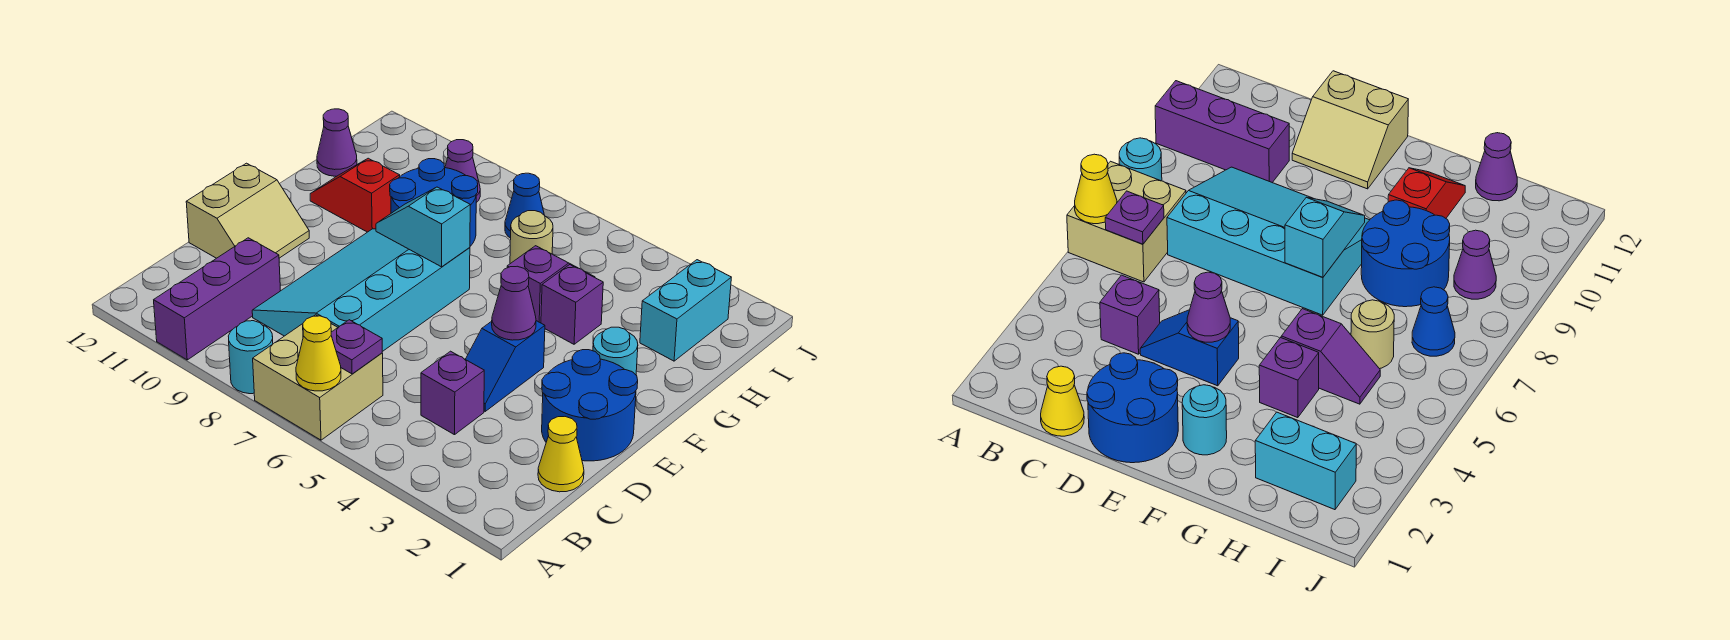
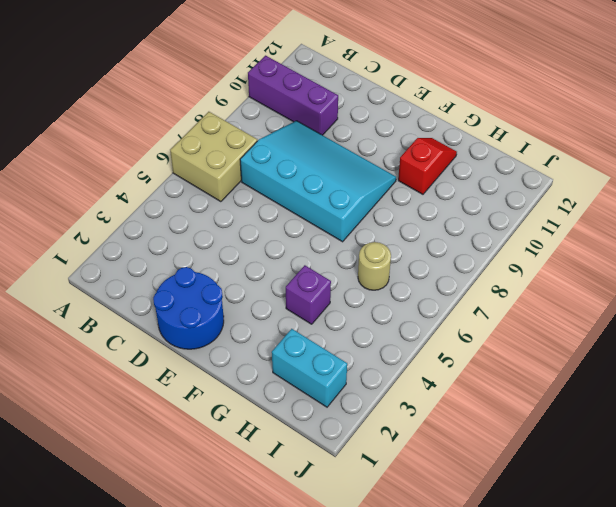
none -> cyan round brick A8 level 1
none -> yellow cone C1 level 1
none -> purple brick C4 level 1

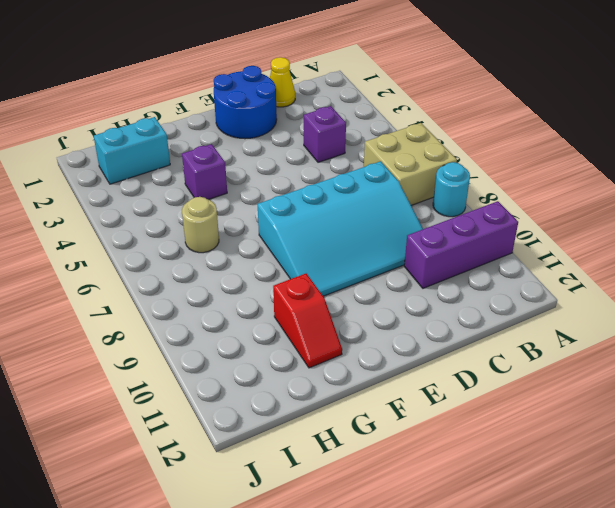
none -> blue slope D4:E4 level 1 top E
none -> tan slope D11:E12 level 1 top 12
none -> cyan round brick F2 level 1

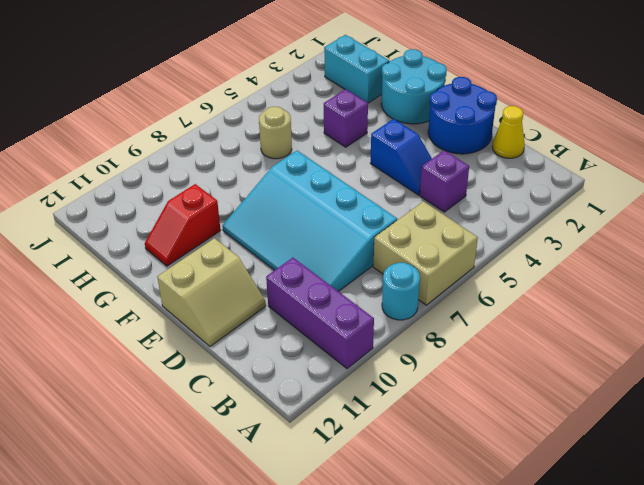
tan slope D11:E12 level 1 top E -> tan slope D11:E12 level 1 top 12
cyan round brick F1:G2 level 1 -> cyan round brick F2 level 1
none -> purple slope G5:H5 level 1 top G
none -> blue round brick G8:H9 level 1
none -> purple cone H12 level 1

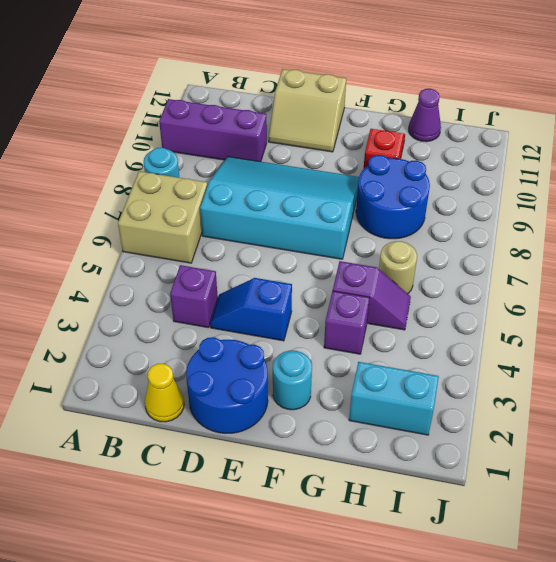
none -> blue cone I7 level 1
none -> purple cone I9 level 1
none -> yellow cone A6 level 2

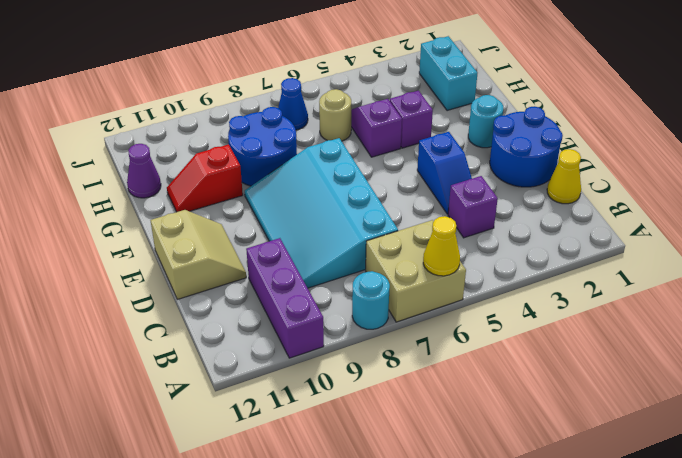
none -> purple cone I9 level 1
none -> purple plate B6 level 2
none -> purple cone E4 level 2

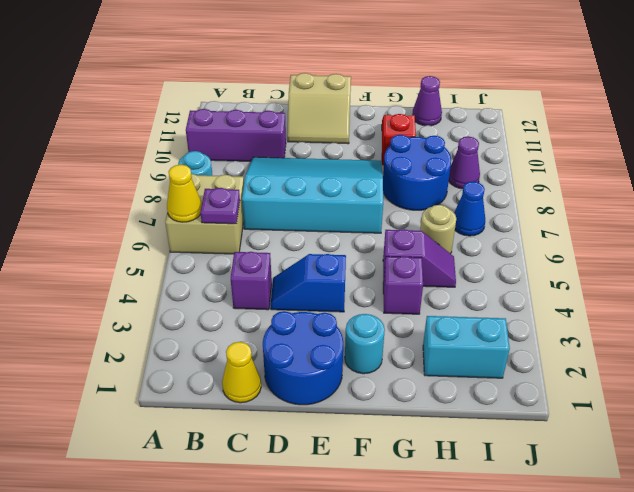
none -> purple cone E4 level 2
none -> cyan slope F7:F8 level 2 top 7

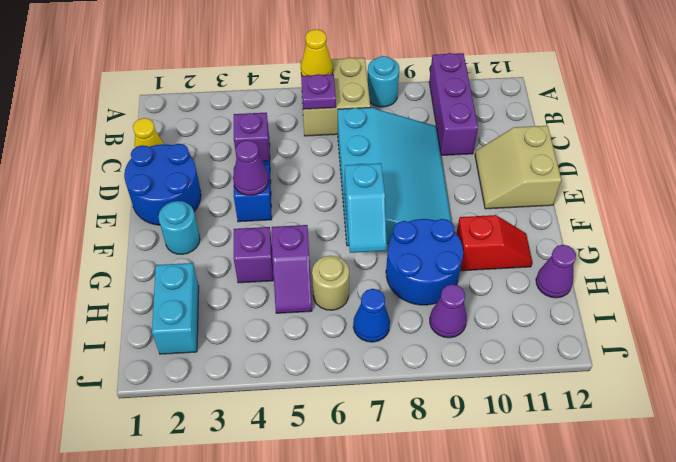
cyan slope F7:G7 level 2 top F -> cyan slope F7:F8 level 2 top 7

